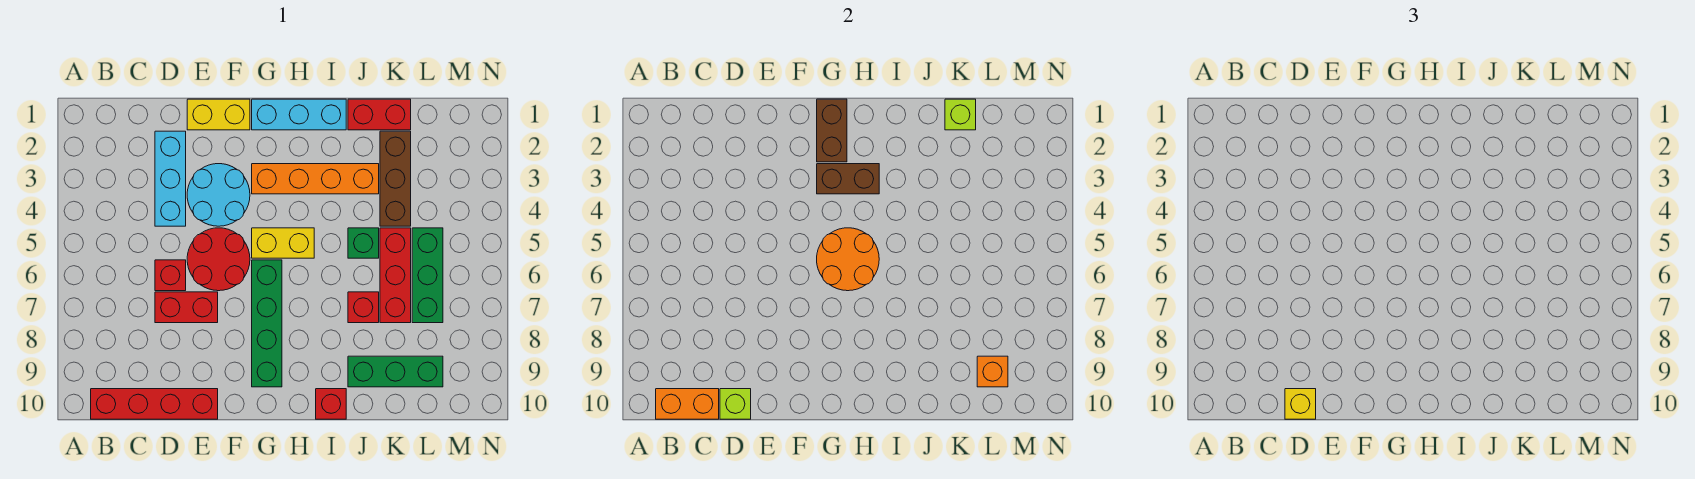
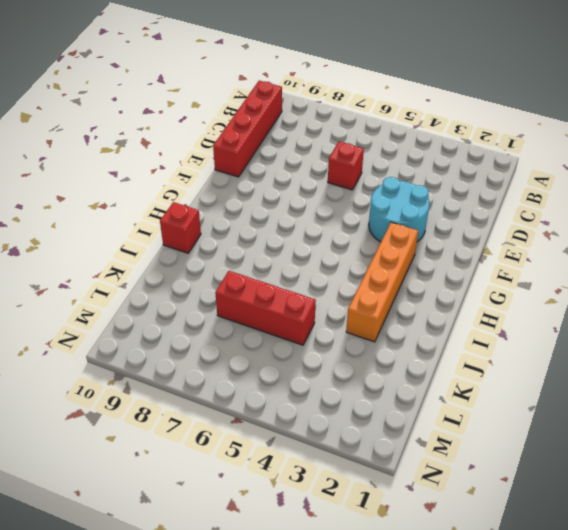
none -> cyan brick D2:D4 level 1
none -> red brick D7:E7 level 1
none -> yellow brick E1:F1 level 1

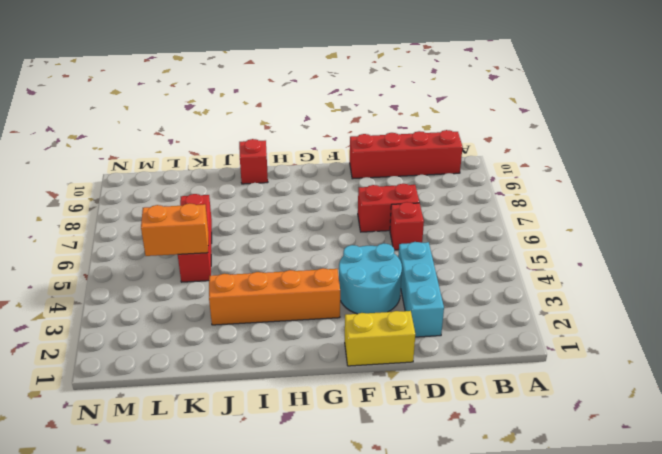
orange brick K5:L5 level 2 -> orange brick B10:C10 level 2
none -> red round brick E5:F6 level 1
none -> cyan brick G1:I1 level 1
none -> yellow brick G5:H5 level 1

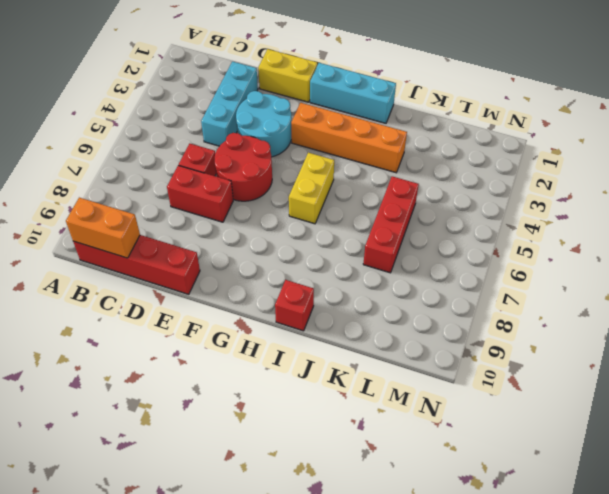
yellow brick H5:H6 level 1 -> yellow brick G5:H5 level 1
none -> green brick G6:G9 level 1
none -> red brick J1:K1 level 1
none -> green brick J5 level 1

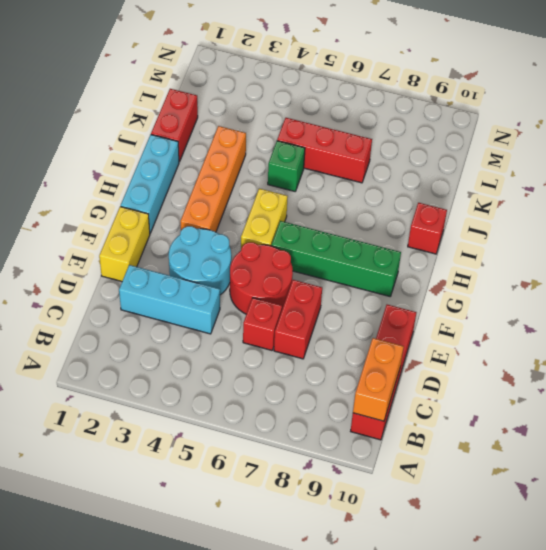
none -> red brick J7 level 1
none -> green brick J9:L9 level 1
none -> brown brick K2:K4 level 1

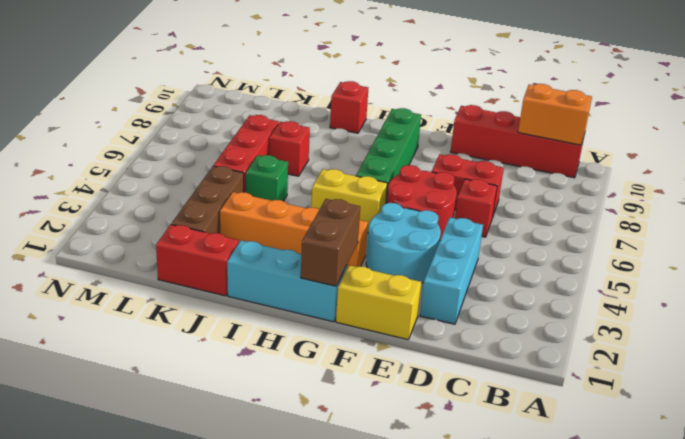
none -> green brick J9:L9 level 1
none -> green brick L5:L7 level 1
none -> lime brick D10 level 2

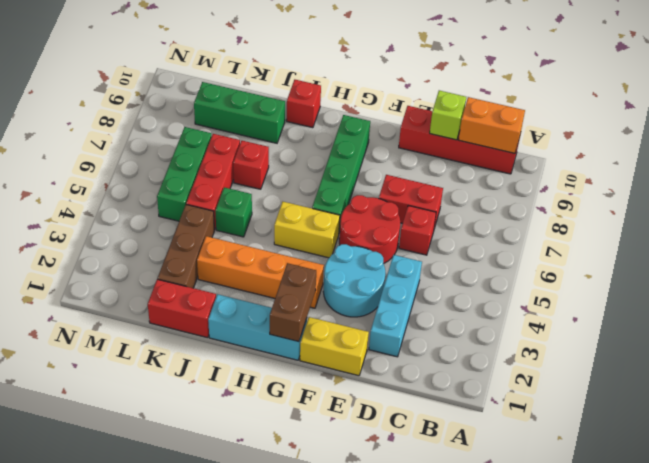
none -> brown brick G3:H3 level 2
none -> orange round brick G5:H6 level 2
none -> lime brick K1 level 2

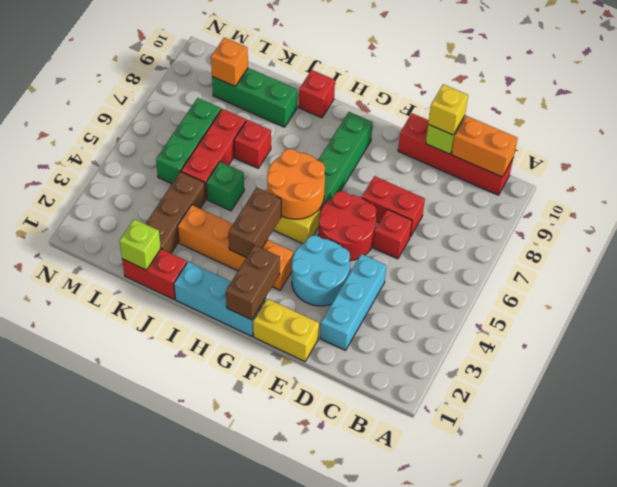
brown brick H3:H4 level 2 -> brown brick G3:H3 level 2

